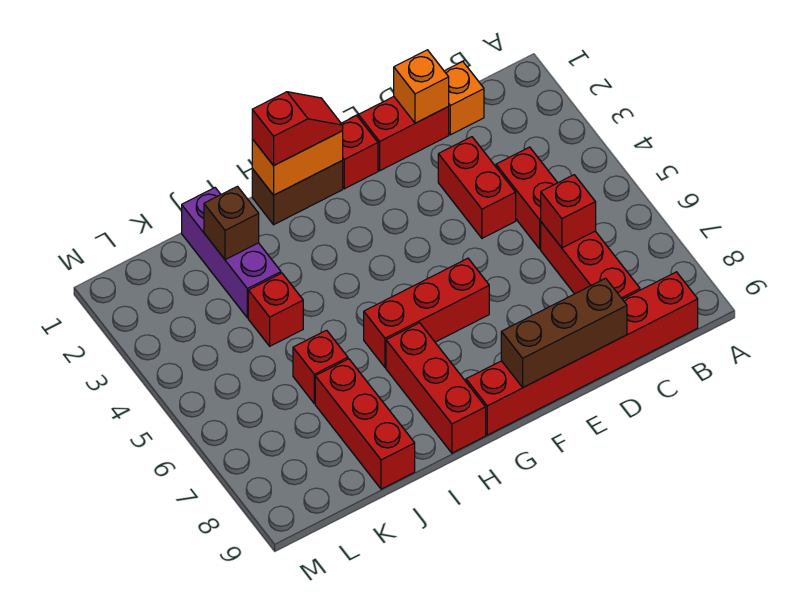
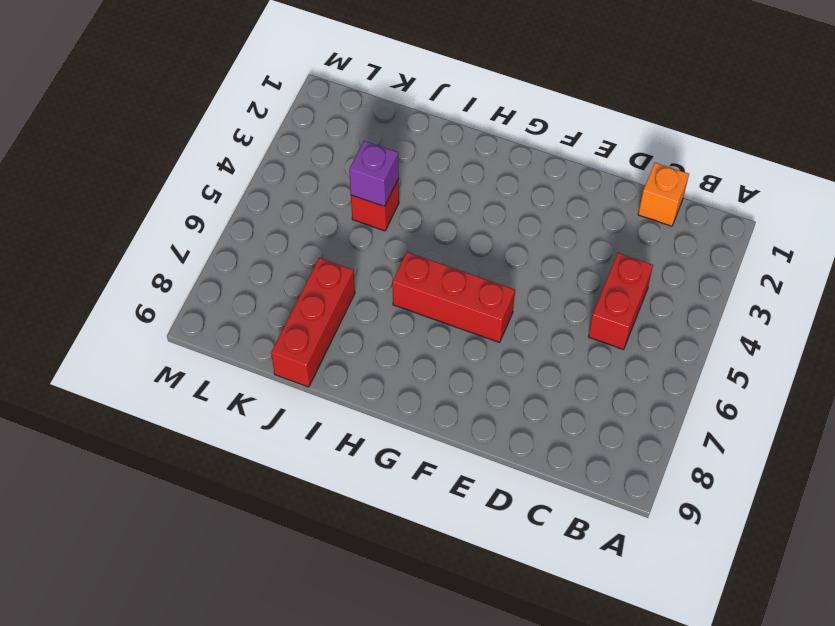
purple brick J4 level 2 -> none
none -> red brick B9:G9 level 1
none -> red brick C6:C8 level 1
none -> red brick D1:E1 level 1

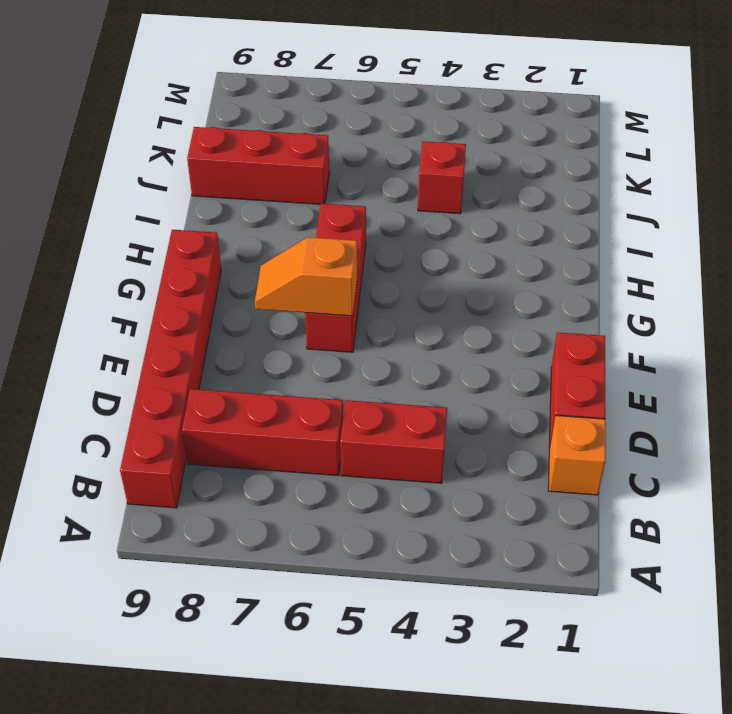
orange slope F6:F7 level 2 top 6 -> none
none -> red brick D3:D4 level 1
none -> red brick F1 level 1
none -> brown brick G1:H1 level 1

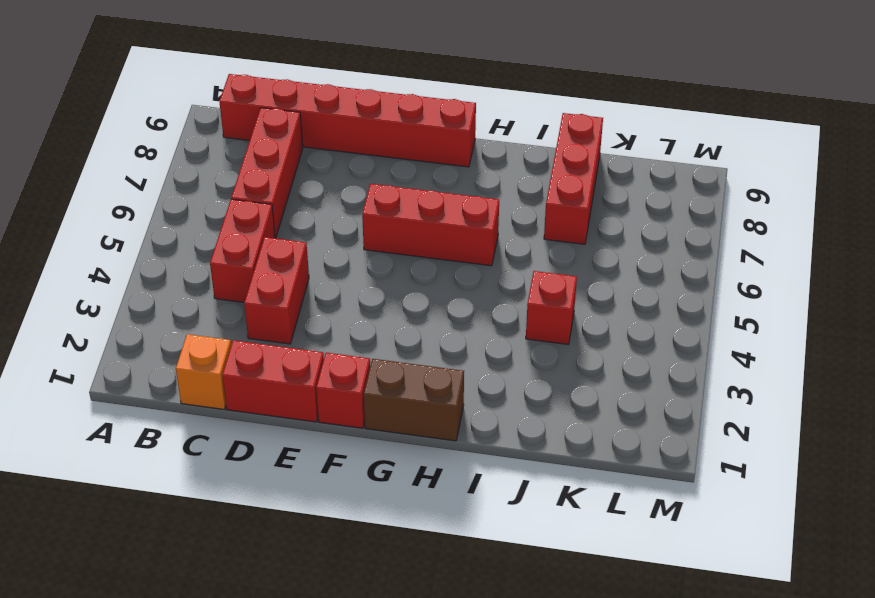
none -> red brick H7:H9 level 1
none -> purple brick J1:J3 level 1
none -> red brick J6 level 1

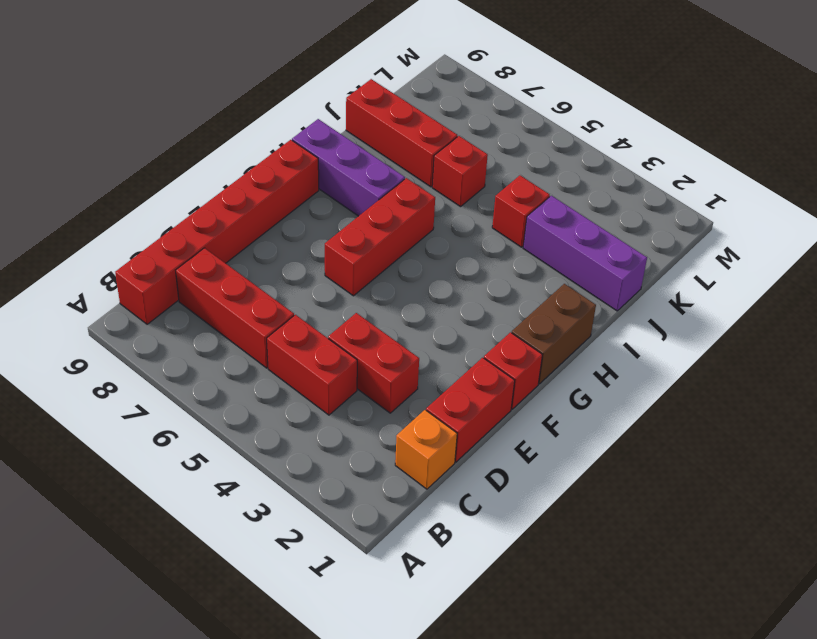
purple brick H7:H9 level 1 -> red brick H7:H9 level 1
none -> red brick C6 level 2
none -> orange brick D1 level 2
none -> brown brick D9:F9 level 2

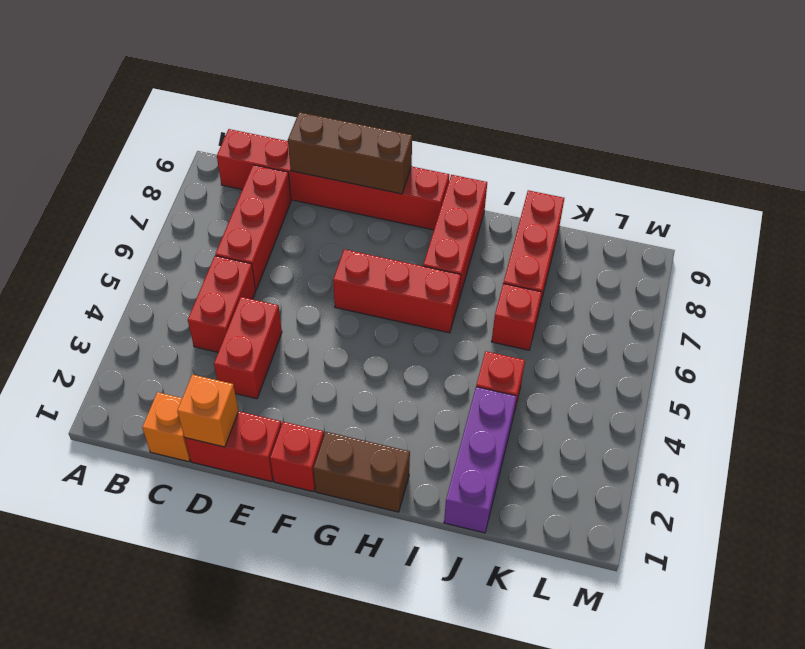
none -> red brick C6 level 2
none -> orange brick G1:H1 level 2
none -> brown brick J2 level 2

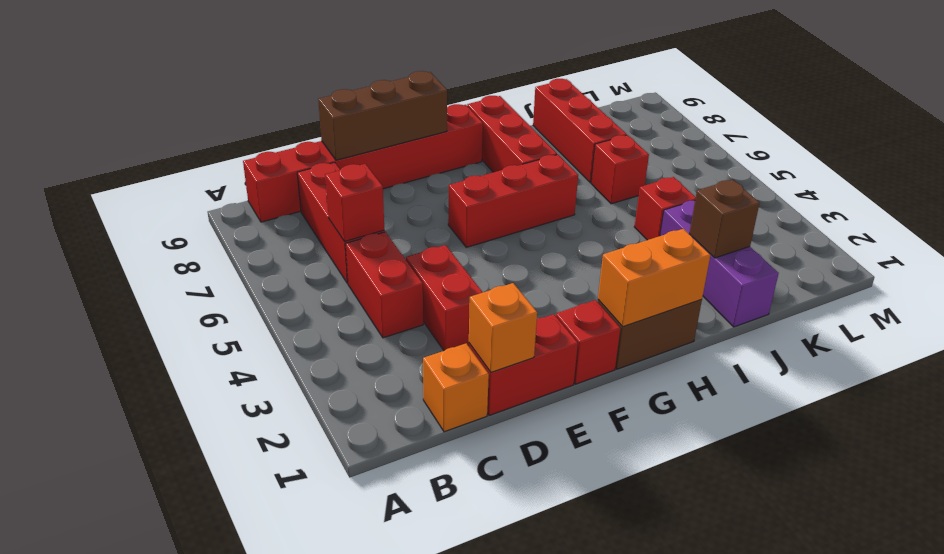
none -> red slope G1:H1 level 3 top H

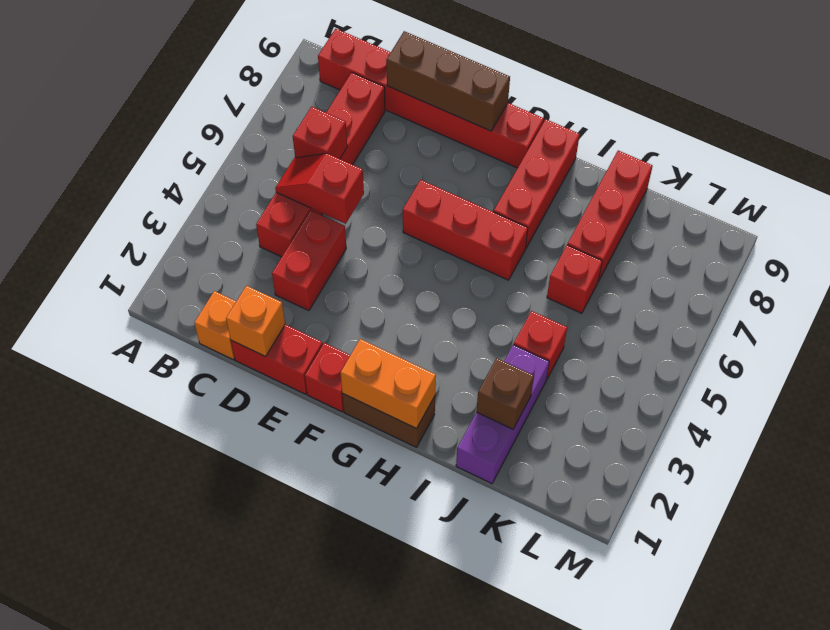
red slope C5:D5 level 2 top D -> red slope G1:H1 level 3 top H

